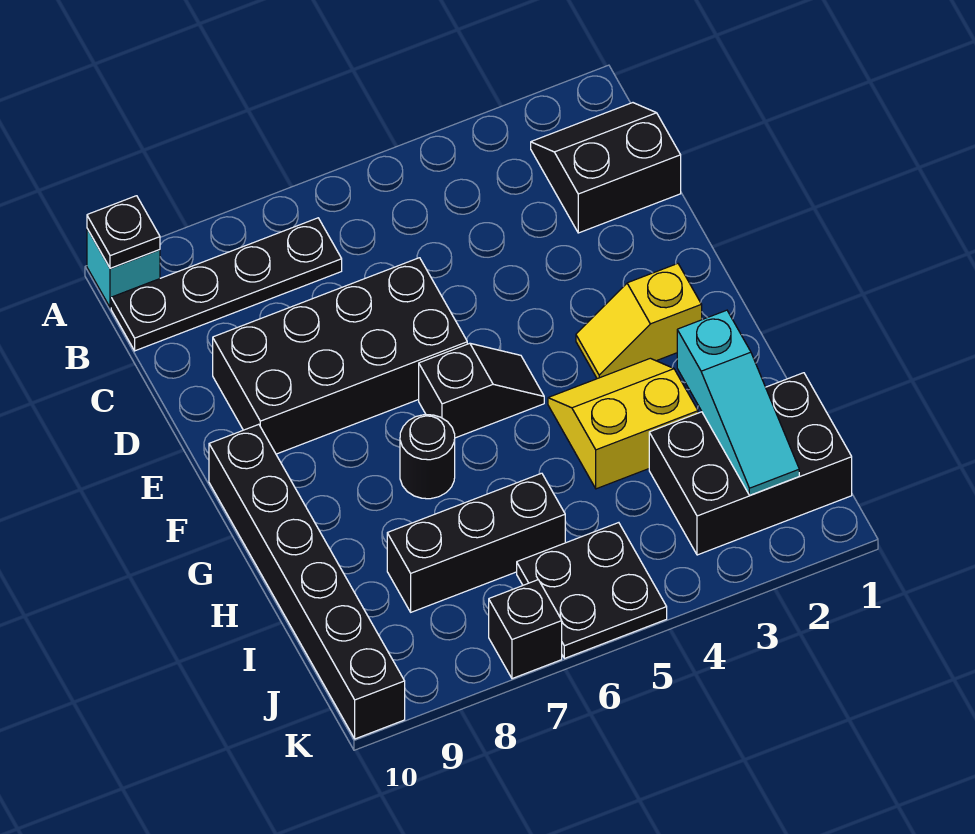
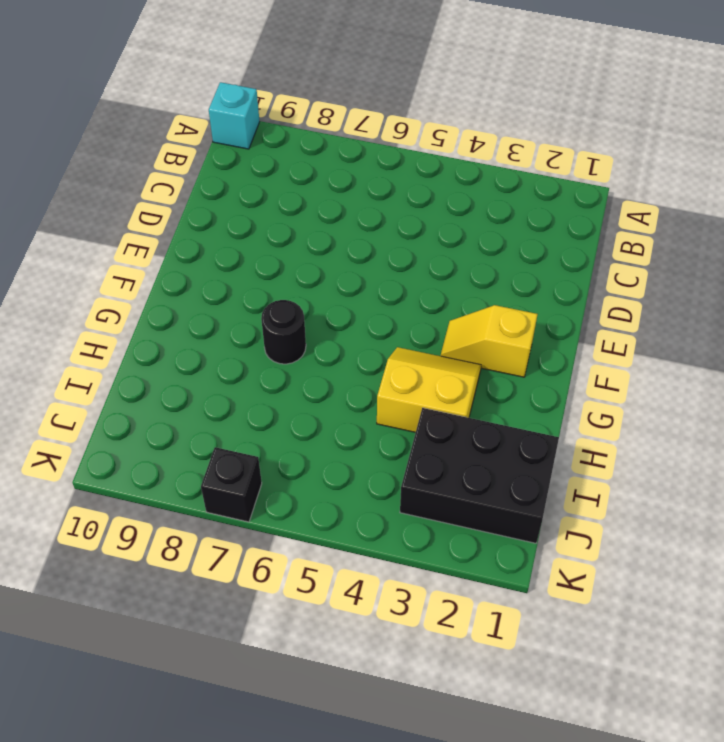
none -> black slope B1:C2 level 1 top C
none -> black plate B7:B10 level 1
none -> black brick D6:E9 level 1

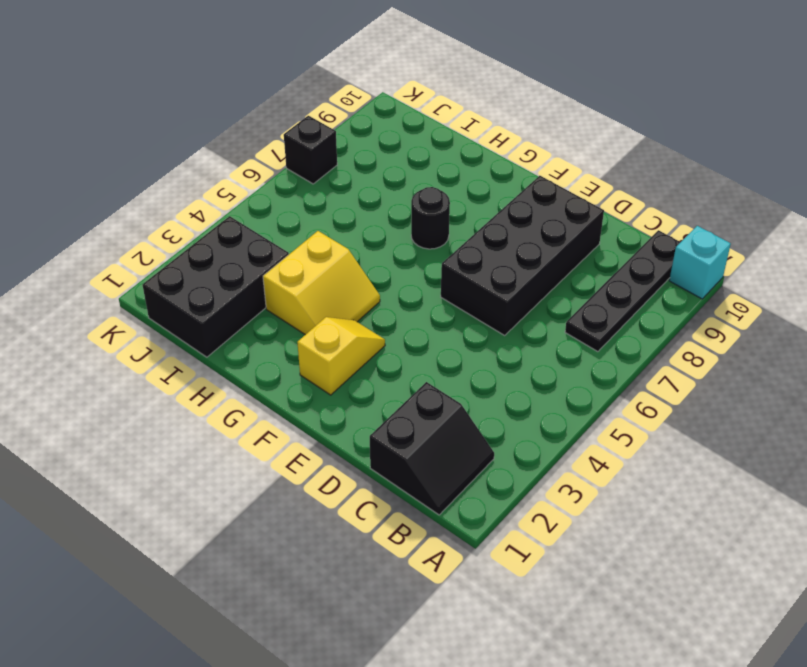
none -> black slope F5:F6 level 1 top 6
none -> black brick F10:K10 level 1
none -> black brick I6:I8 level 1

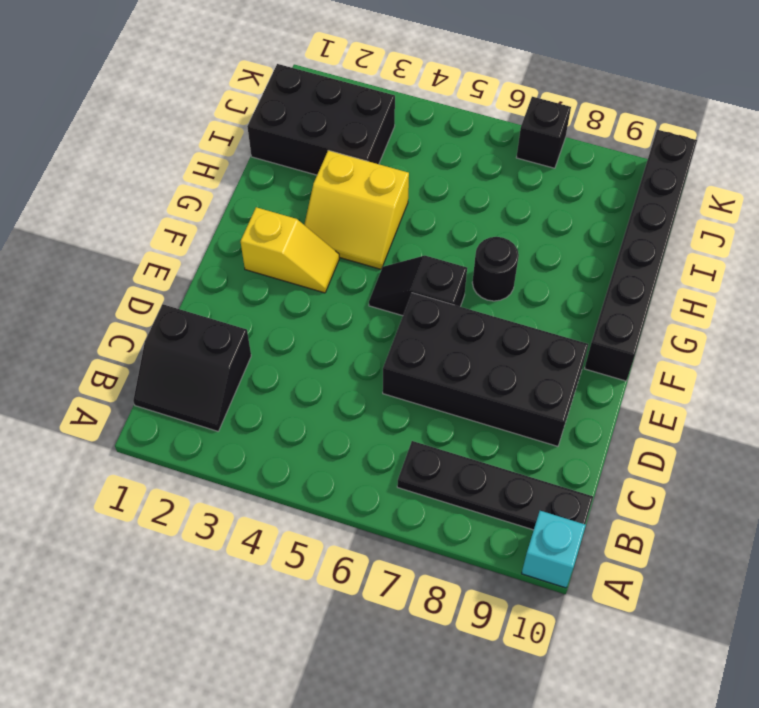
none -> black brick I6:I8 level 1
none -> black plate J5:K6 level 1
none -> black plate A10 level 2

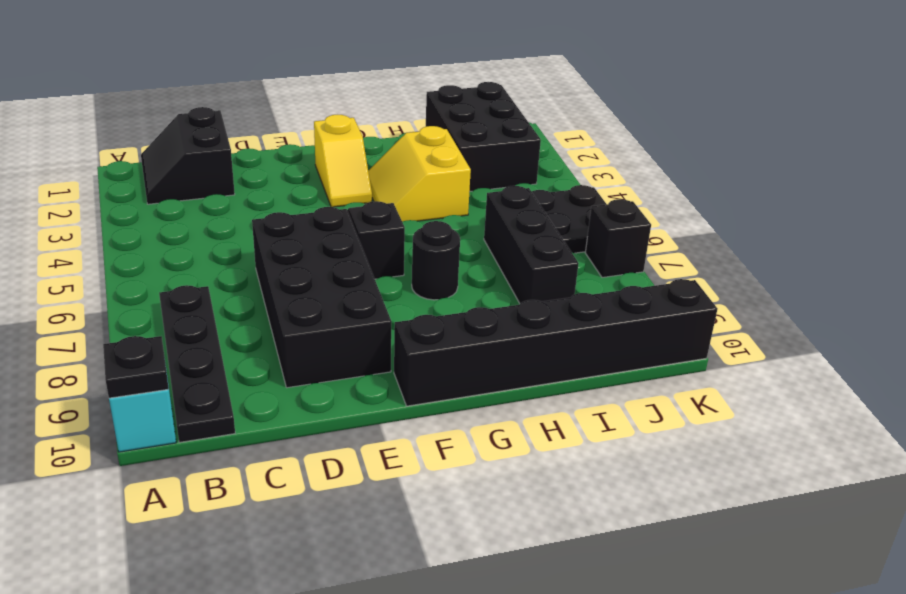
none -> cyan slope H2:J2 level 2 top H

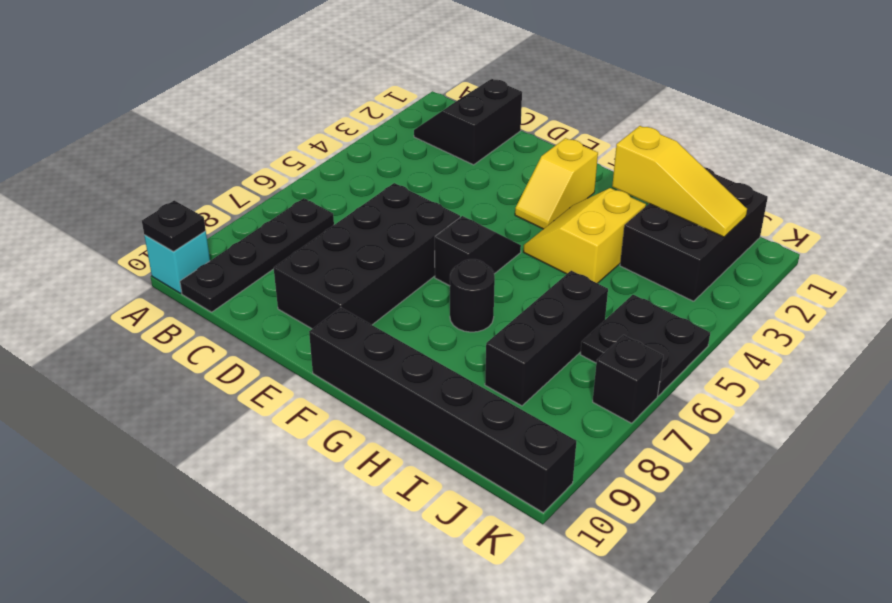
yellow slope H2:J2 level 2 top H -> cyan slope H2:J2 level 2 top H

